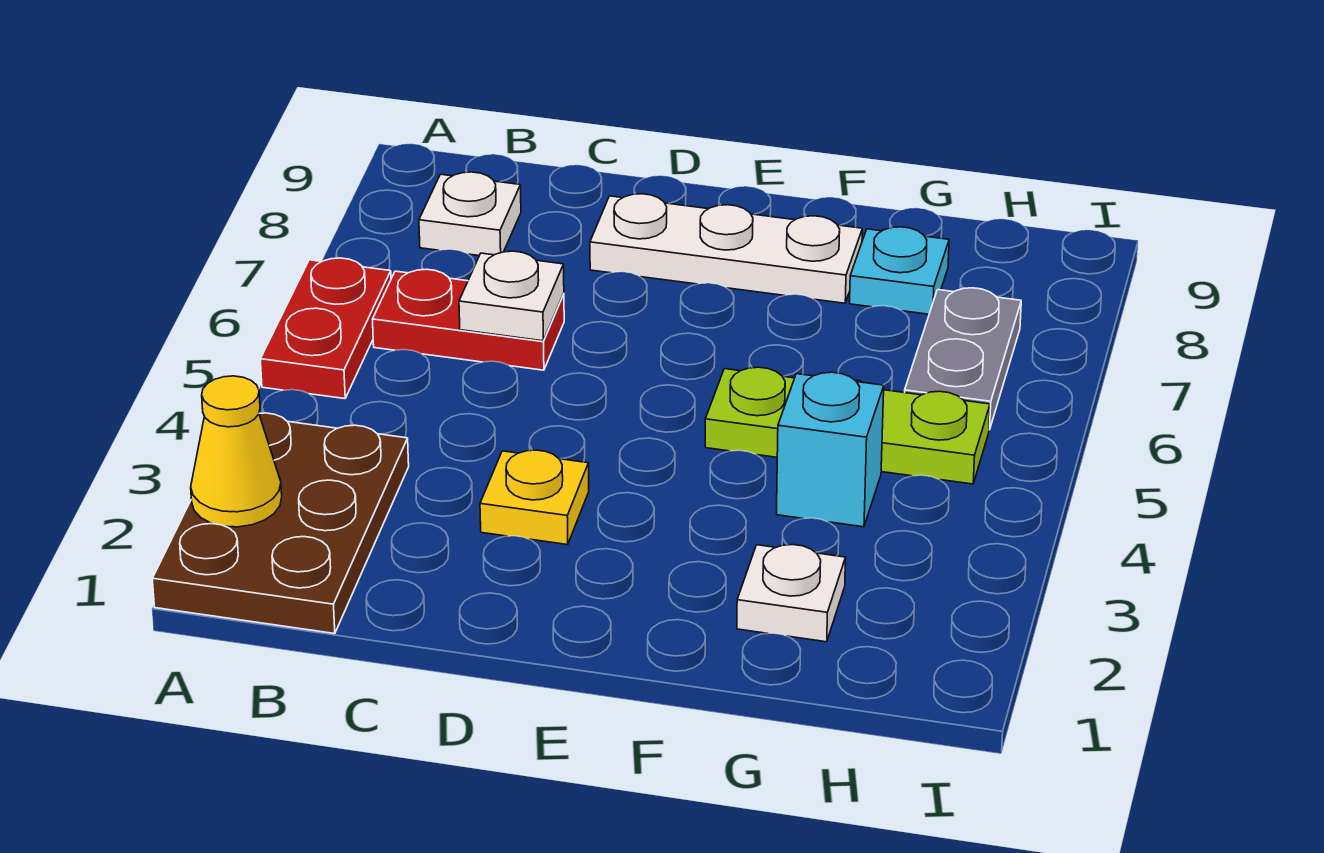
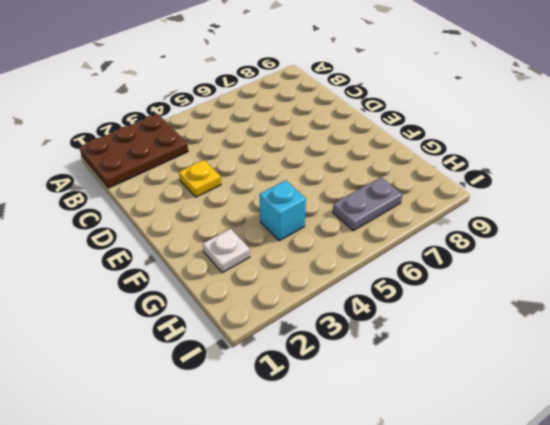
none -> red plate A5:A6 level 1
none -> red plate B6:C6 level 1
none -> white plate B8 level 1

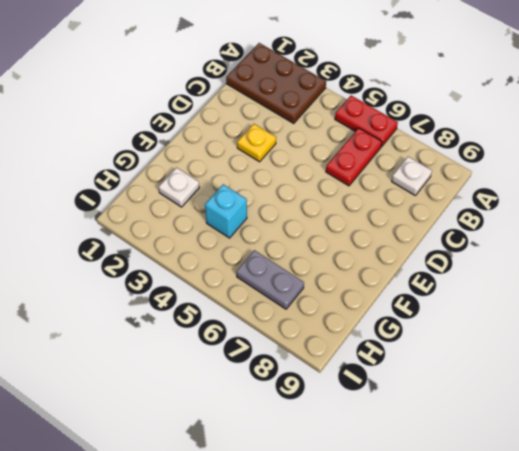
none -> white plate D8:F8 level 1
none -> lime plate F5:H5 level 1
none -> cyan plate G8 level 1

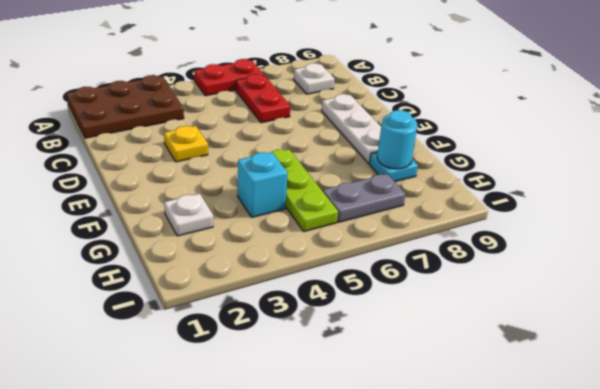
cyan round brick G8 level 2 -> none
none -> yellow cone A2 level 2
none -> white plate C6 level 2

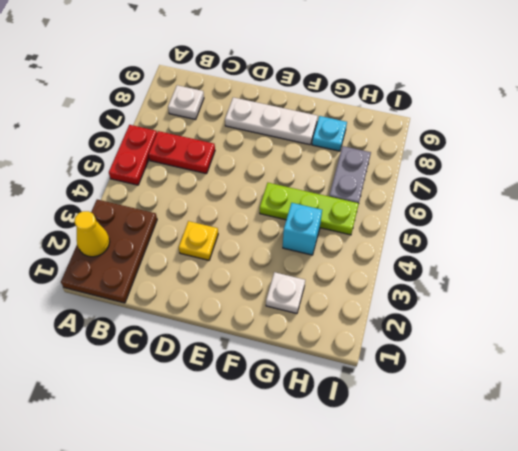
none -> white plate C6 level 2

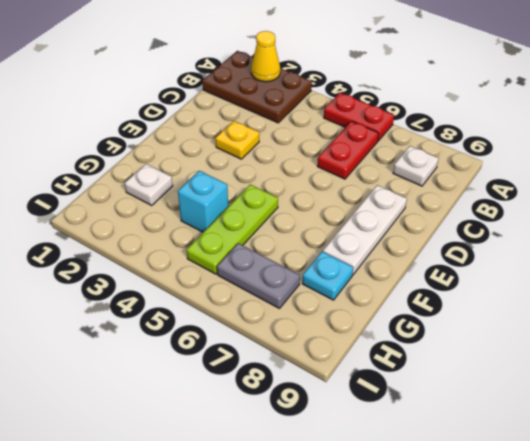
none -> white plate C6 level 2

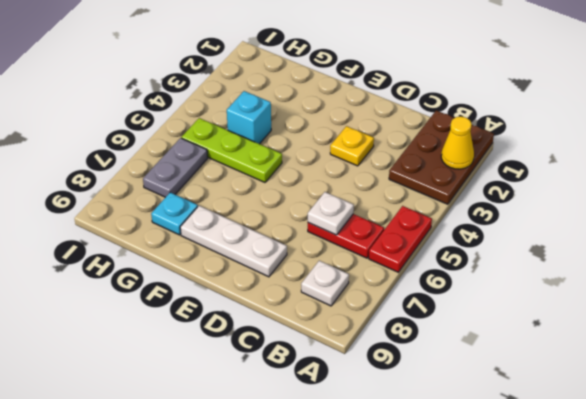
none -> white plate G2 level 1

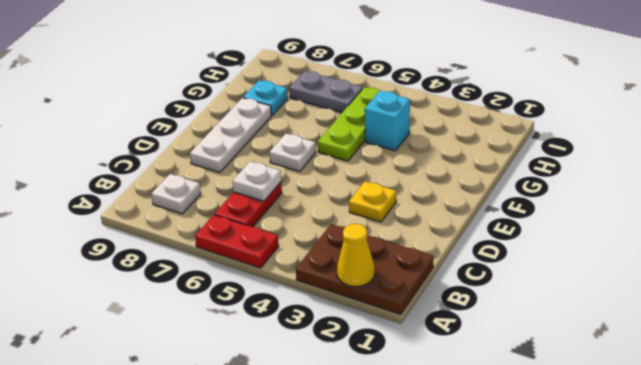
white plate E6 level 1 -> white plate G2 level 1

